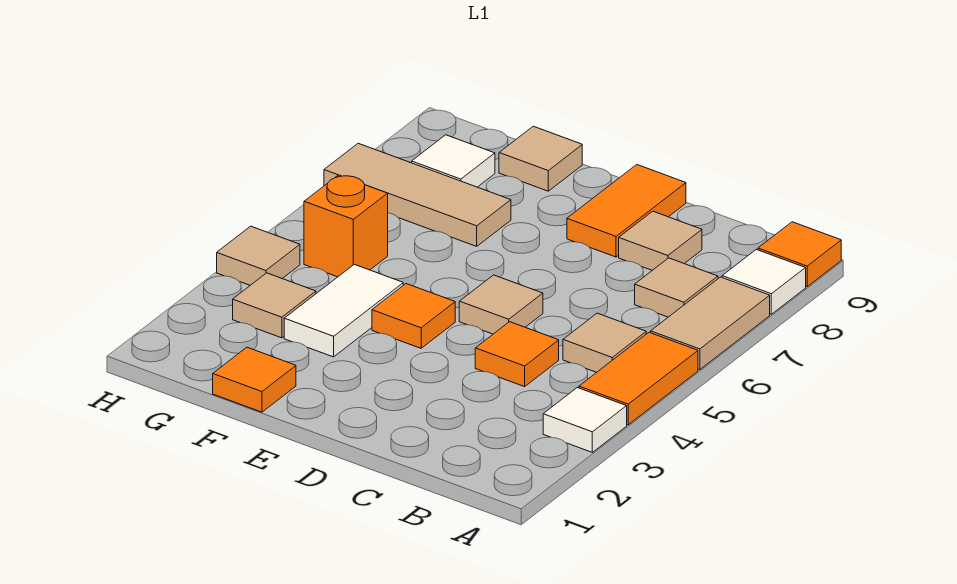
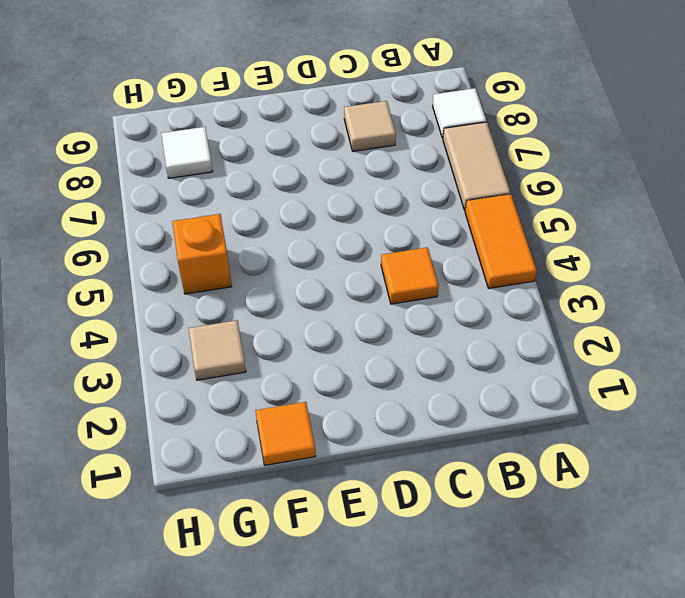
none -> white tile A3 level 1
none -> orange tile A9 level 1
none -> tan tile B5 level 1

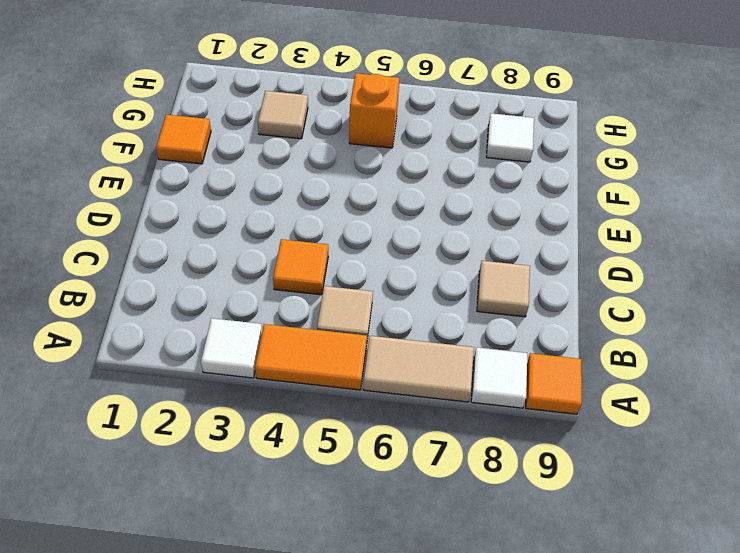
none -> tan tile B7 level 1
none -> tan tile D5 level 1
none -> orange tile D8:D9 level 1

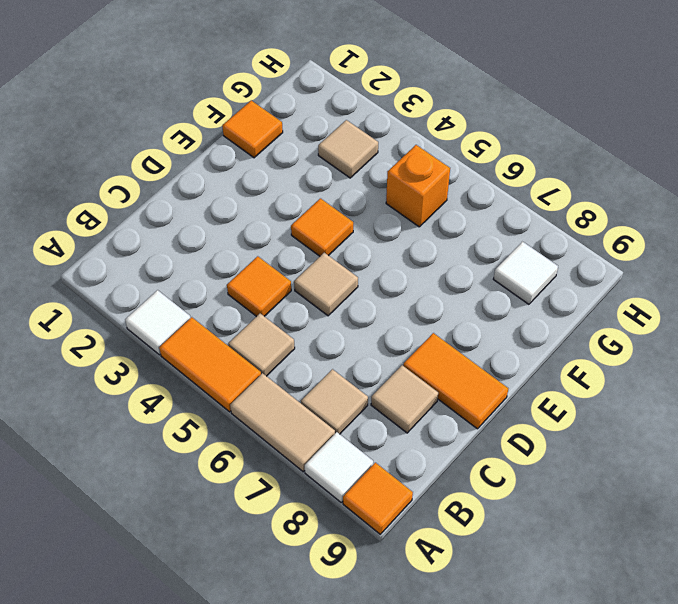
none -> white tile F3:F4 level 1
none -> tan tile F7:H7 level 1
none -> tan tile F9 level 1

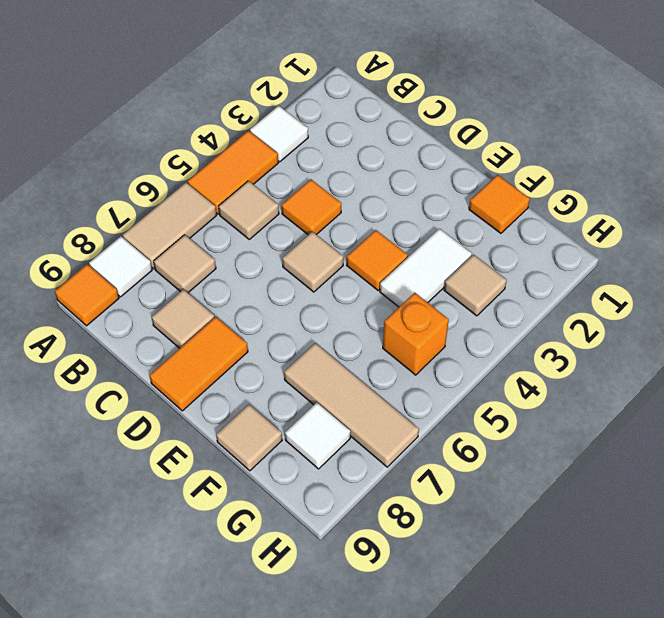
none -> tan tile H4 level 1

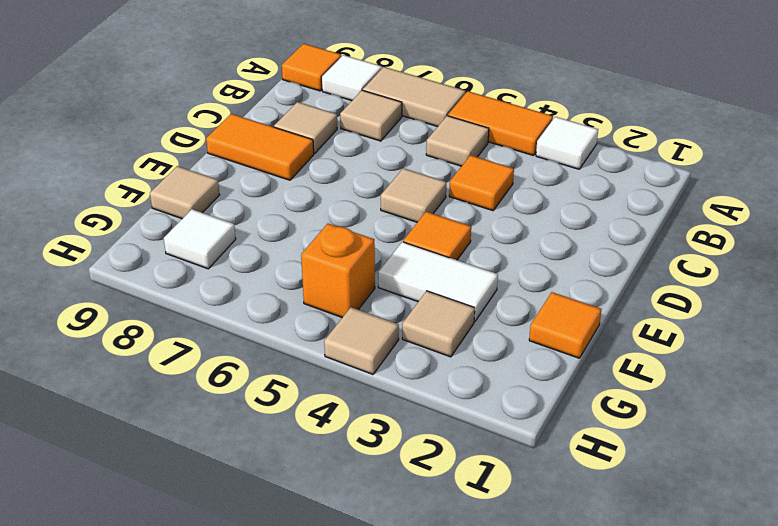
none -> tan tile F7:H7 level 1

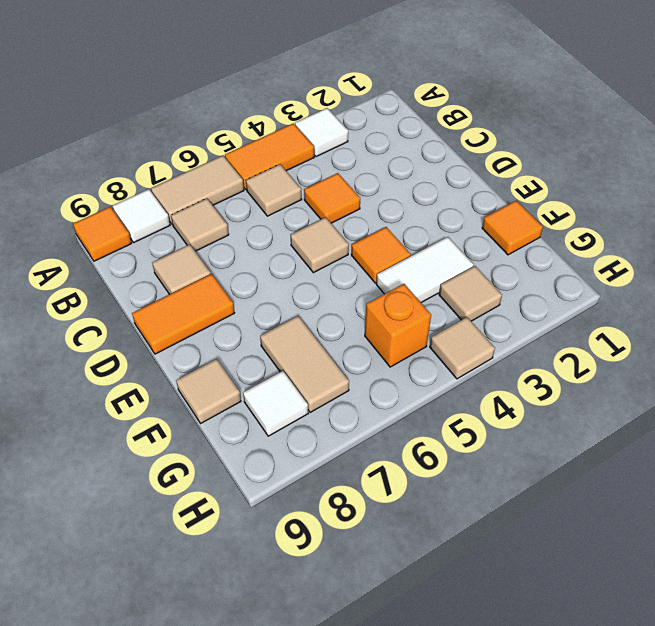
tan tile F7:G7 level 1 -> tan tile F7:H7 level 1

